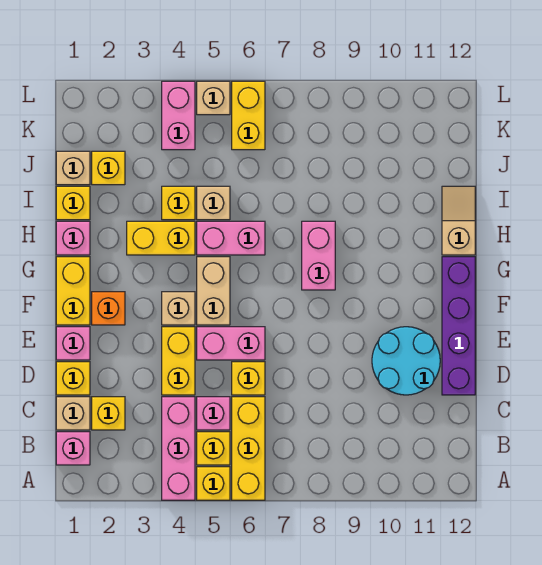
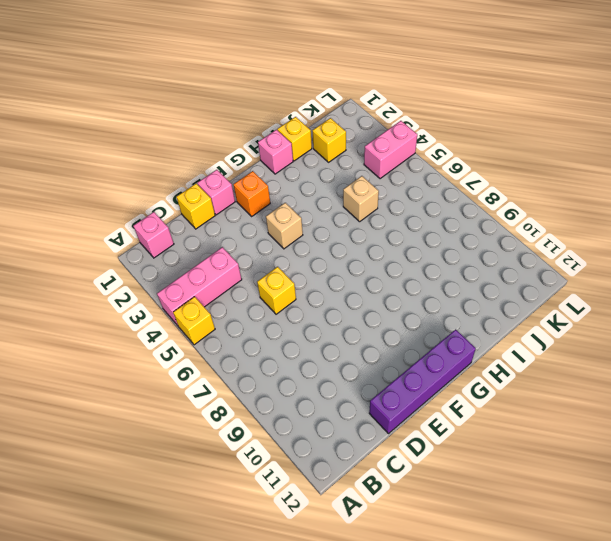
none -> yellow brick A6:C6 level 1
none -> yellow brick B5 level 1
none -> tan brick C1 level 1
none -> yellow brick C2 level 1

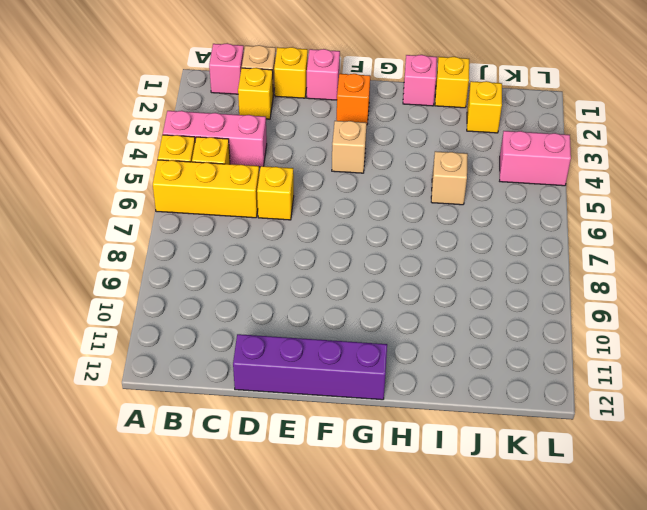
none -> pink brick C5 level 1
none -> yellow brick D4:E4 level 1
none -> cyan round brick D10:E11 level 1
none -> pink brick E5:E6 level 1

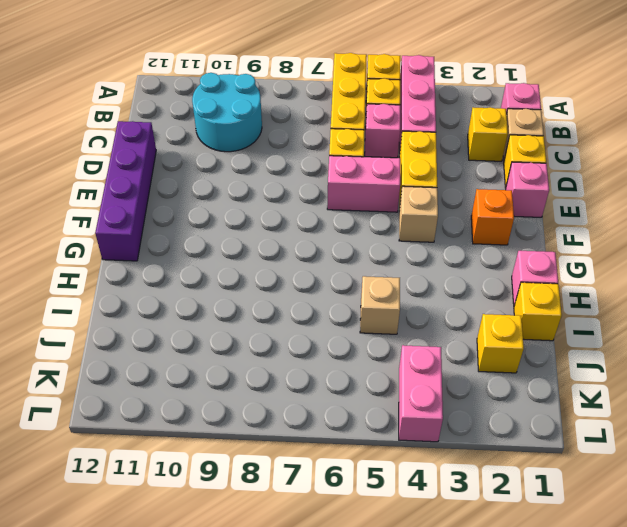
cyan round brick B9:C10 level 1 -> cyan round brick D10:E11 level 1
none -> yellow brick F1:G1 level 1
none -> tan brick F5:G5 level 1
none -> pink brick G8:H8 level 1
none -> yellow brick H3:H4 level 1

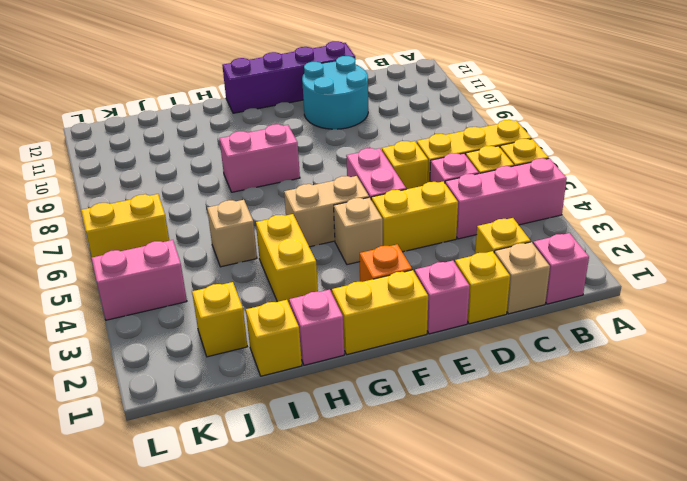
none -> pink brick H5:H6 level 1
none -> tan slope H12:I12 level 1 top H
none -> yellow brick I4 level 1
none -> tan brick J1 level 1

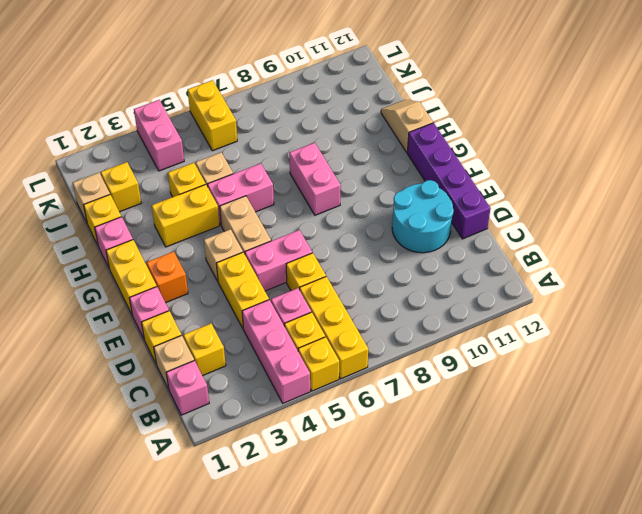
none -> tan brick L5 level 1

